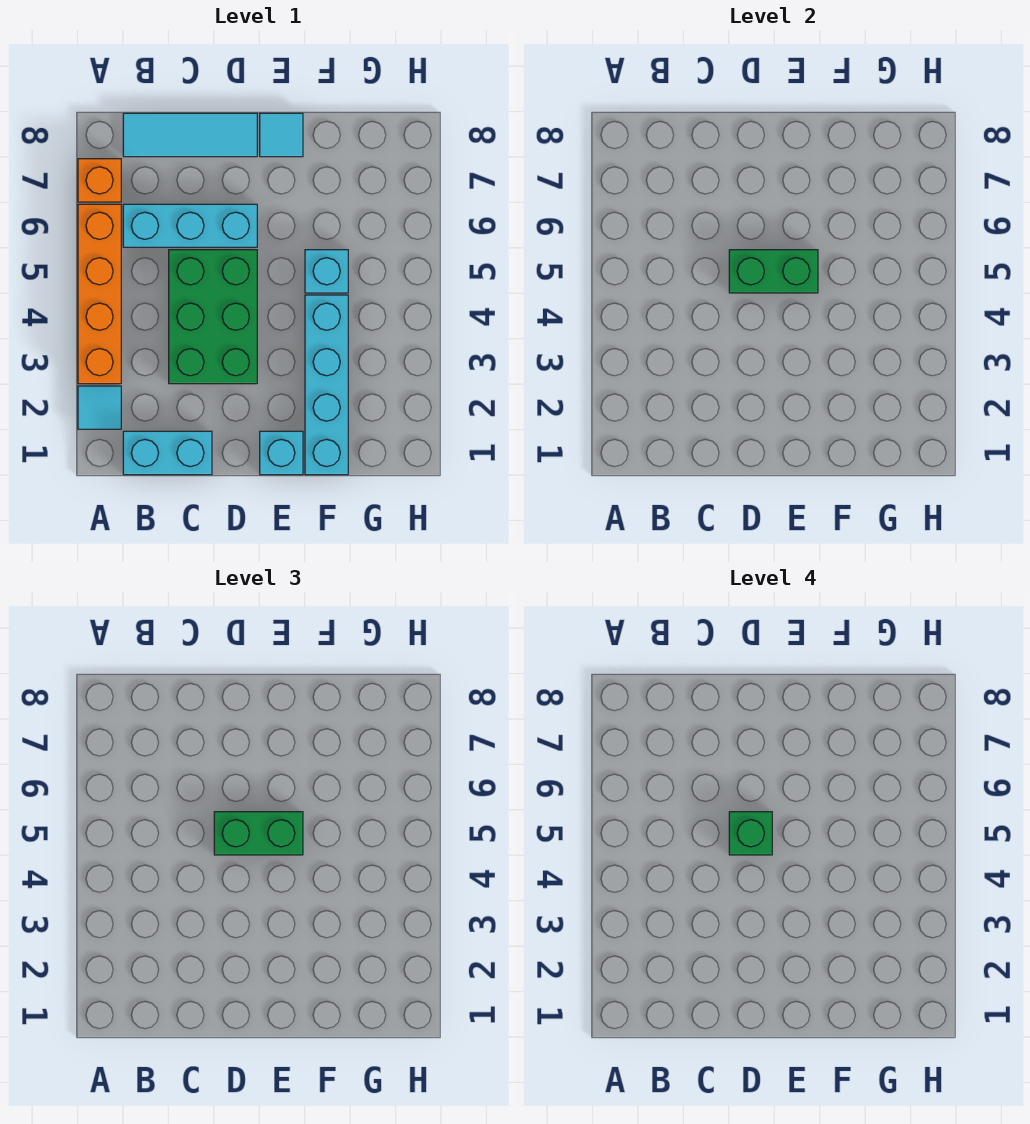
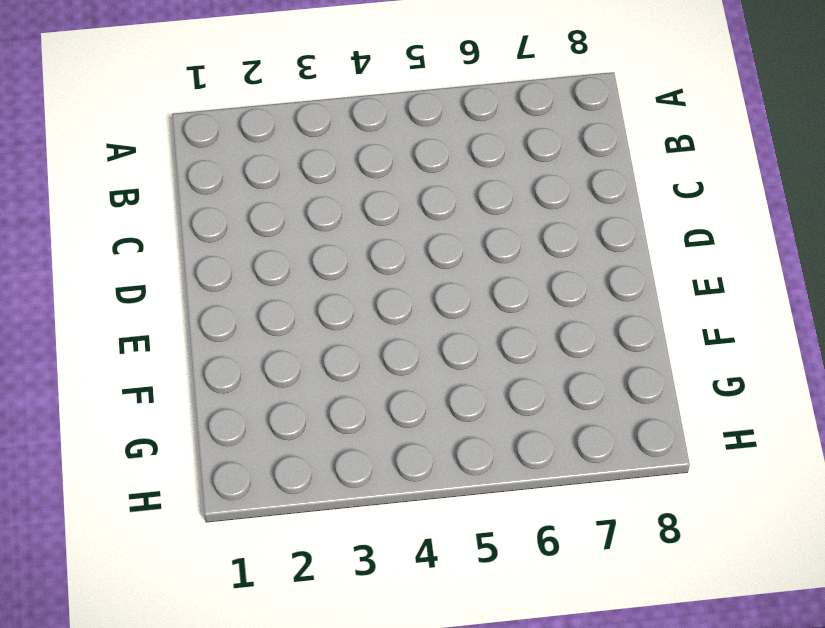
none -> cyan tile A2 level 1
none -> orange brick A3:A6 level 1
none -> orange brick A7 level 1

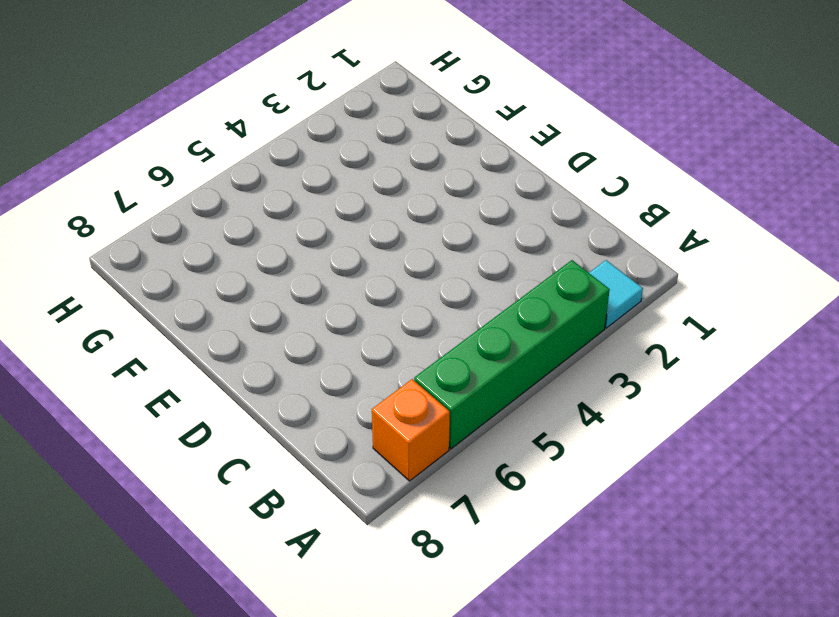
green brick A3:A6 level 1 -> orange brick A3:A6 level 1
none -> cyan brick B1:C1 level 1
none -> cyan brick B6:D6 level 1
none -> cyan tile B8:D8 level 1

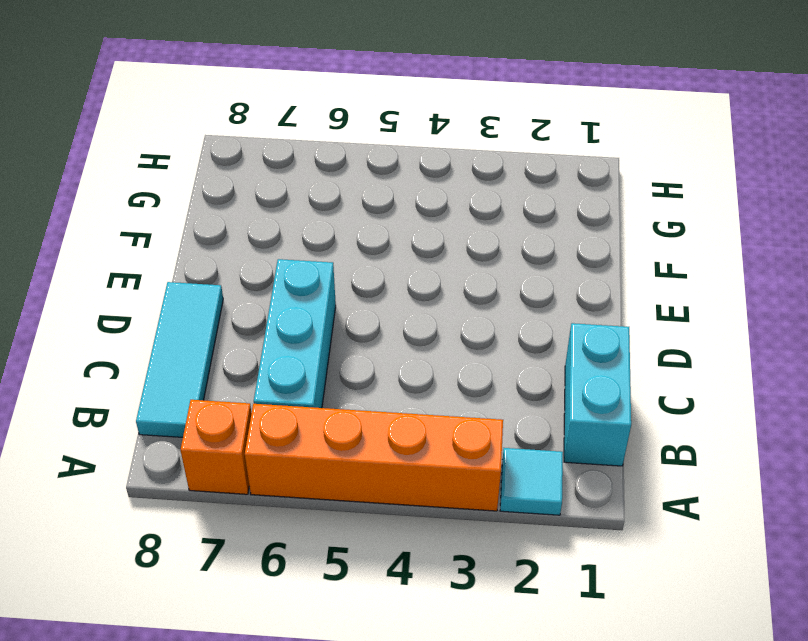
none -> green brick C3:D5 level 1
none -> cyan brick E1 level 1
none -> cyan tile E8 level 1

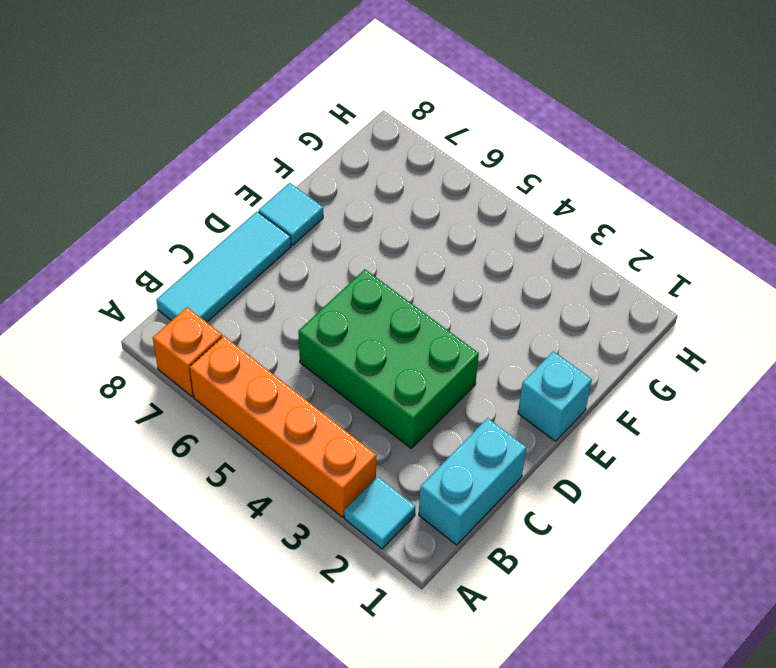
none -> cyan brick B6:D6 level 1
none -> cyan brick F1:F4 level 1
none -> cyan brick F5 level 1

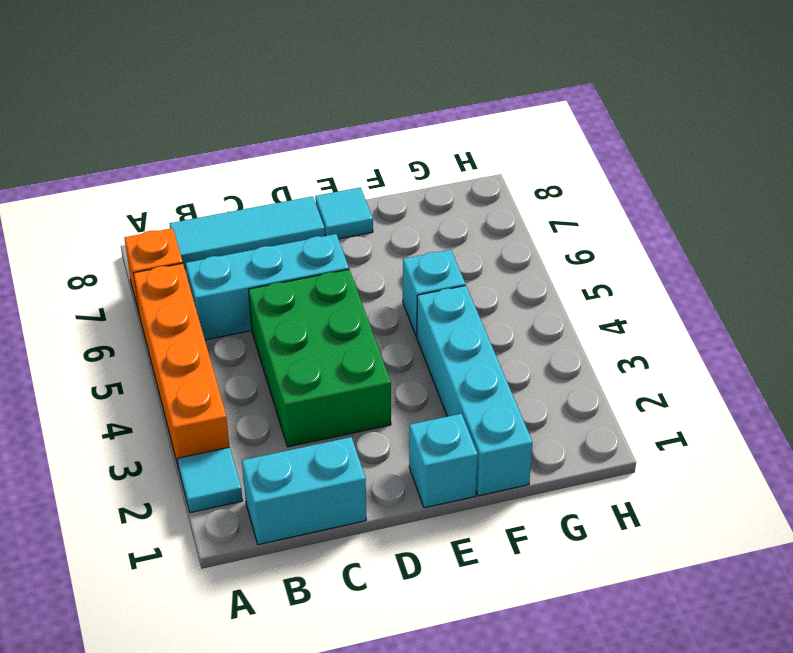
none -> green brick D5:E5 level 2
none -> green brick D5:E5 level 3
none -> green brick D5 level 4

